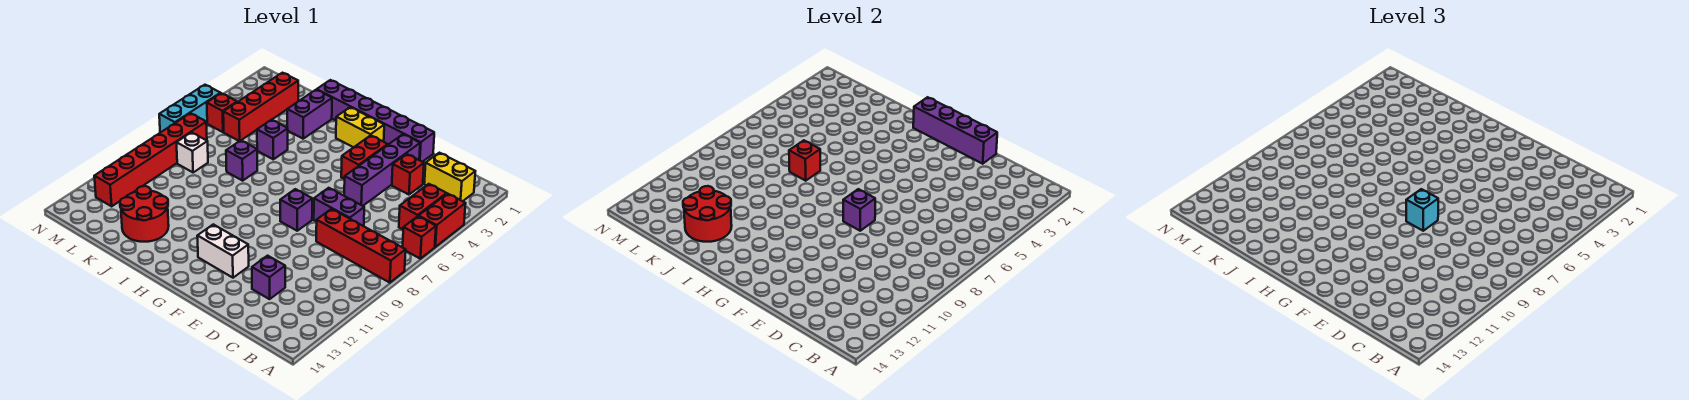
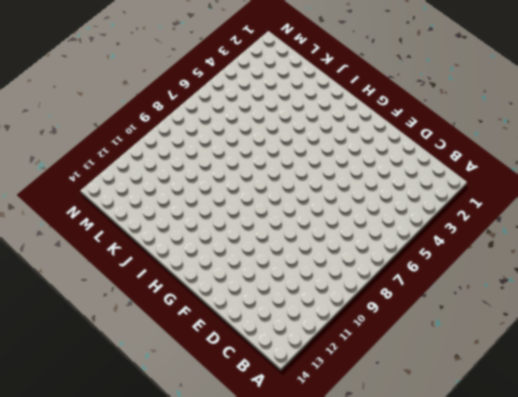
none -> red brick A4:A5 level 1
none -> red brick A6 level 1
none -> red brick A8:D8 level 1

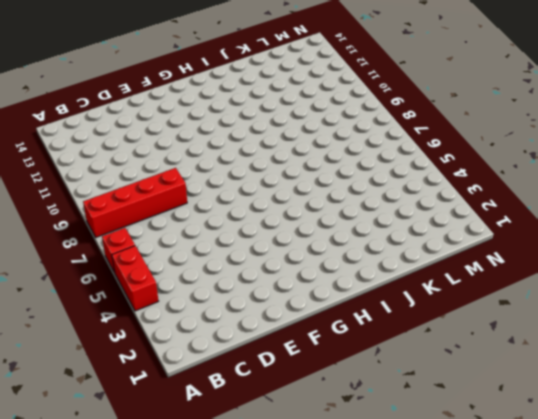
none -> yellow brick B2:C2 level 1
none -> red brick B4:B5 level 1
none -> red brick D3 level 1

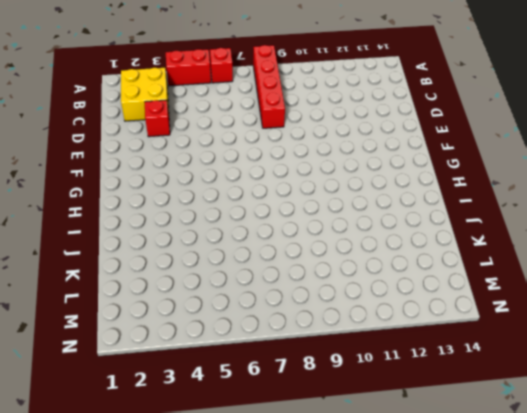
yellow brick B2:C3 level 1 -> yellow brick B2:C2 level 1
none -> red brick B4:B5 level 1
none -> purple brick D7:E7 level 1
none -> purple brick D12 level 1

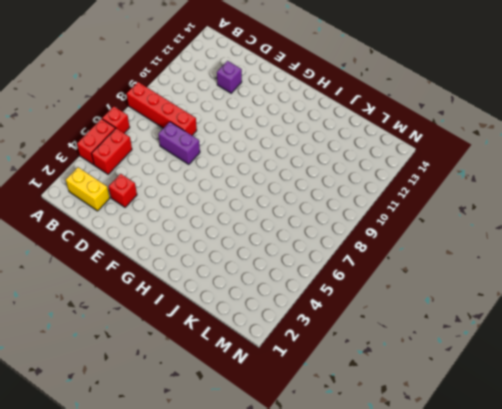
none -> purple brick E1:J1 level 1
none -> purple brick E2:E5 level 1
none -> red brick F3:F4 level 1

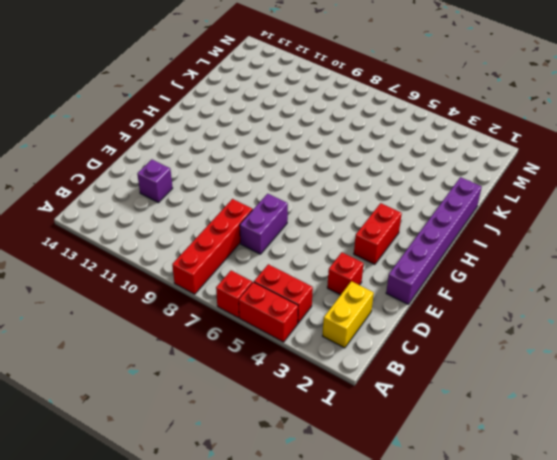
red brick F3:G3 level 1 -> red brick F3:F4 level 1
none -> purple brick E2:E5 level 1
none -> purple brick F8 level 1
none -> white brick F12:G12 level 1

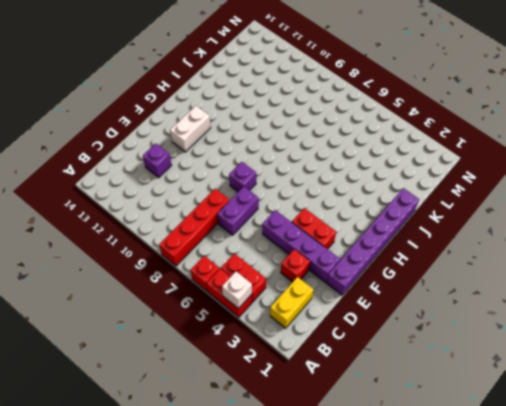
white brick A4 level 2 -> white brick L8 level 1
none -> yellow brick G2:H2 level 1
none -> purple brick J2:J3 level 1
none -> purple brick J5 level 1

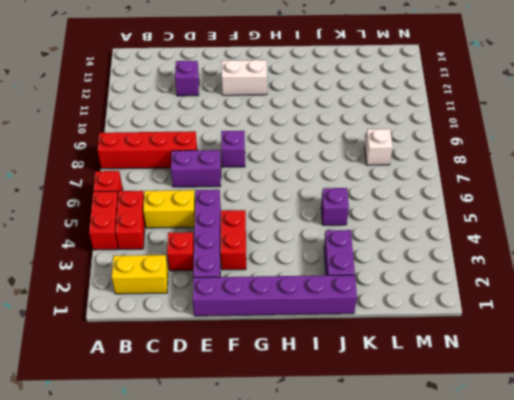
yellow brick C5:D5 level 1 -> yellow brick G2:H2 level 1
none -> purple brick J7 level 1
none -> red round brick J12:K13 level 1
none -> red brick L2:L5 level 1

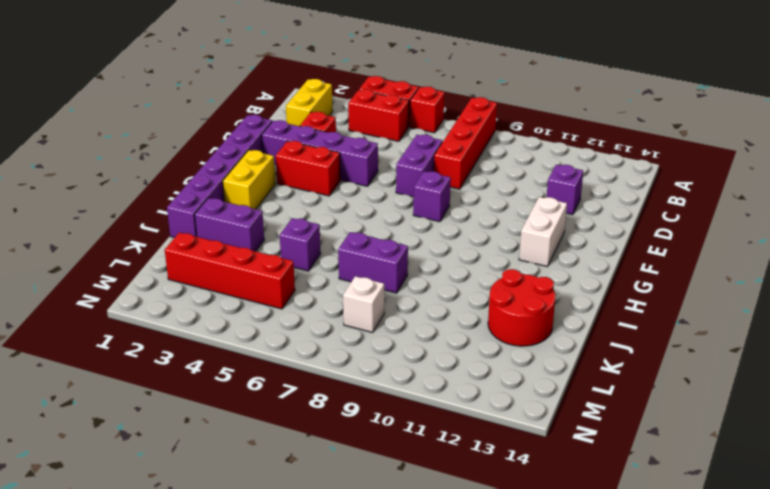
purple brick J7:J8 level 1 -> purple brick J7 level 1
none -> red brick M5 level 1
none -> red brick M7:M12 level 1
none -> cyan brick N5:N7 level 1

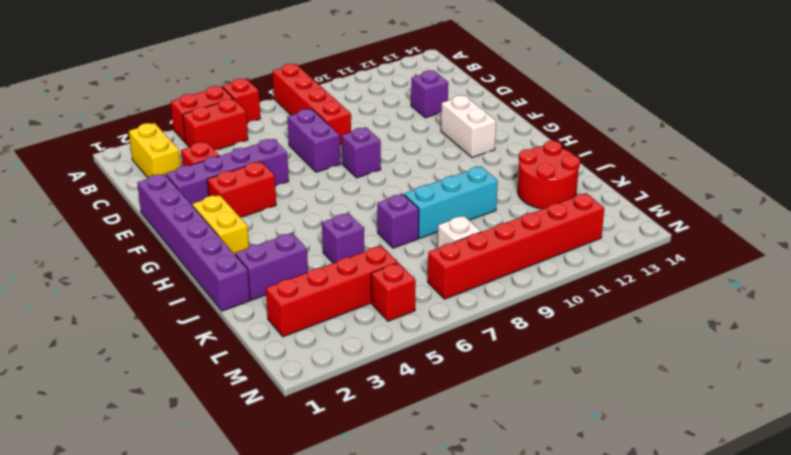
cyan brick J8:J10 level 1 -> cyan brick N5:N7 level 1
none -> purple brick E1:H1 level 2
none -> purple brick F8 level 2
none -> red brick J7 level 2

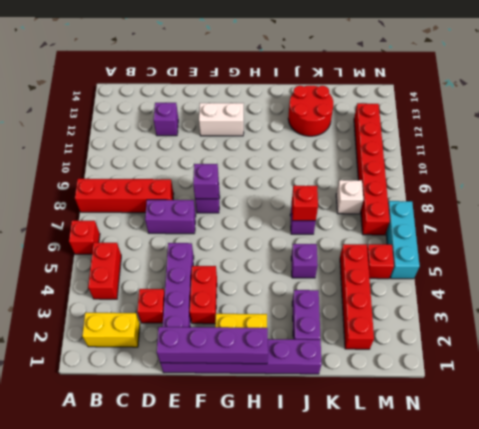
none -> red brick A4:A5 level 1
none -> red round brick J12:K13 level 2
none -> cyan brick F8 level 3

